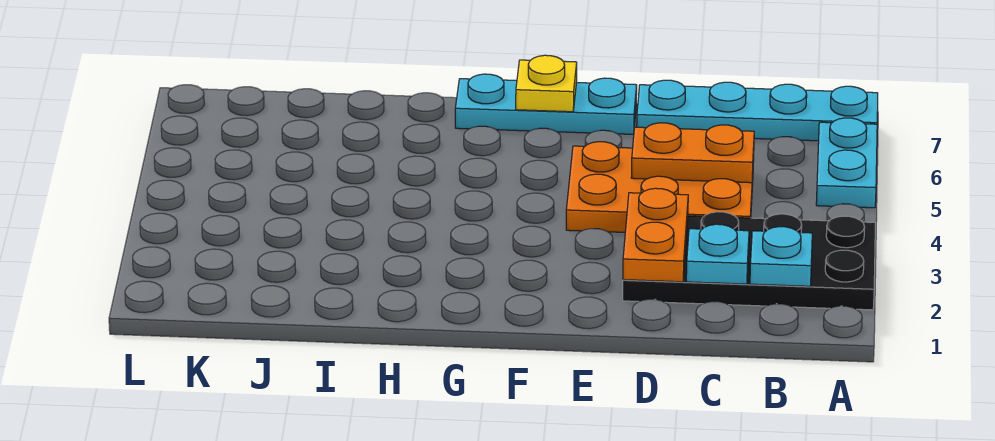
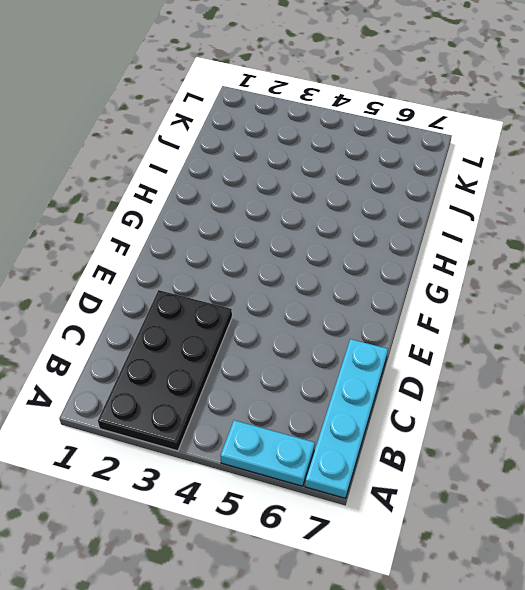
none -> orange plate C4:E5 level 1
none -> cyan plate E7:G7 level 1

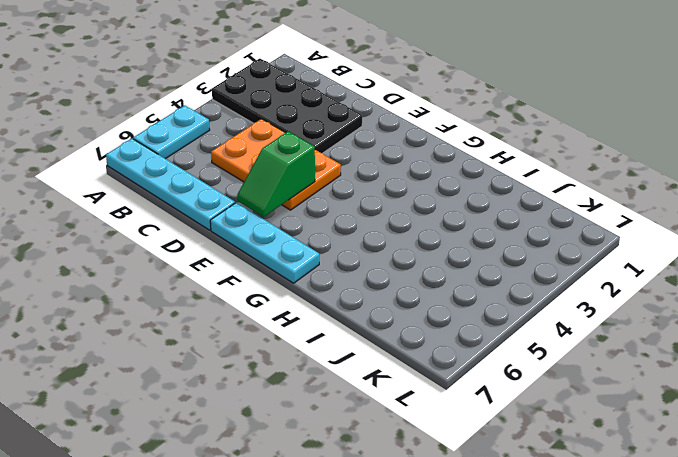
green slope E5:E6 level 2 top 5 -> none
none -> cyan plate B2 level 2
none -> cyan plate C2 level 2

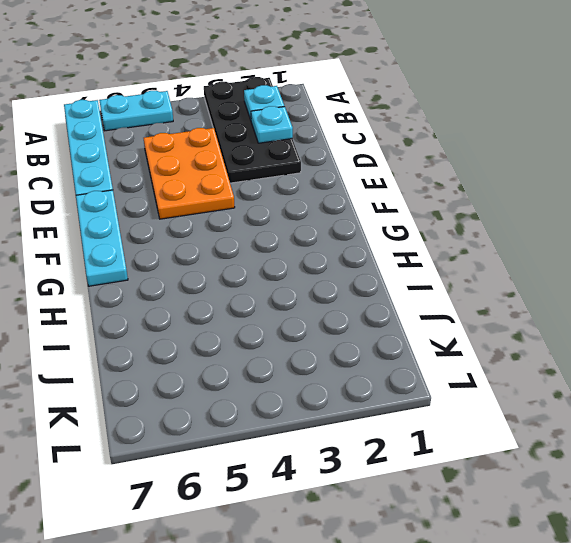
none -> orange plate C5:D5 level 2
none -> orange plate D2:D3 level 2

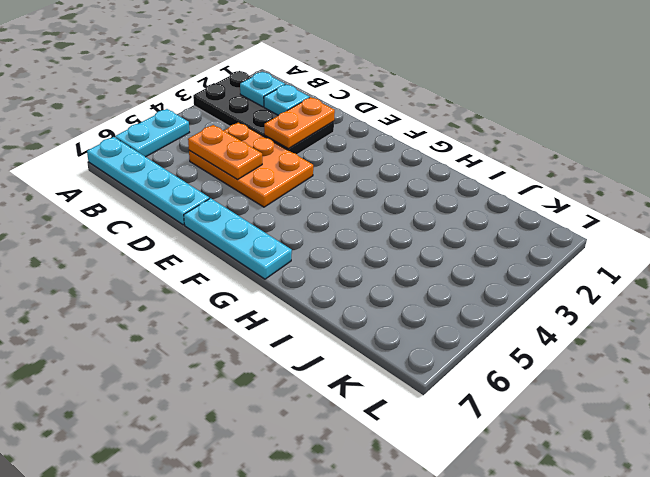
none -> yellow plate F7 level 2

